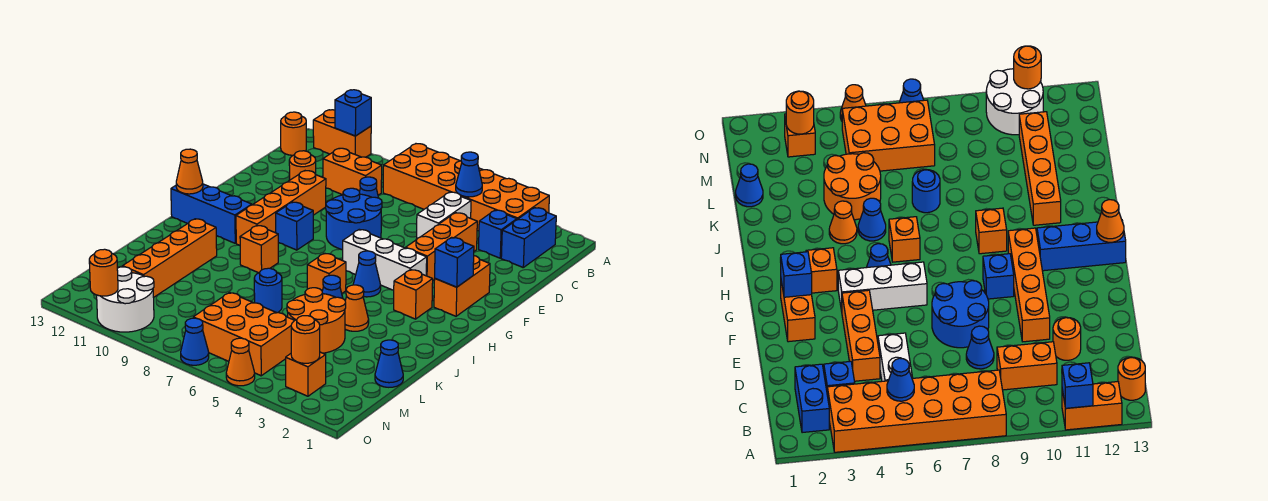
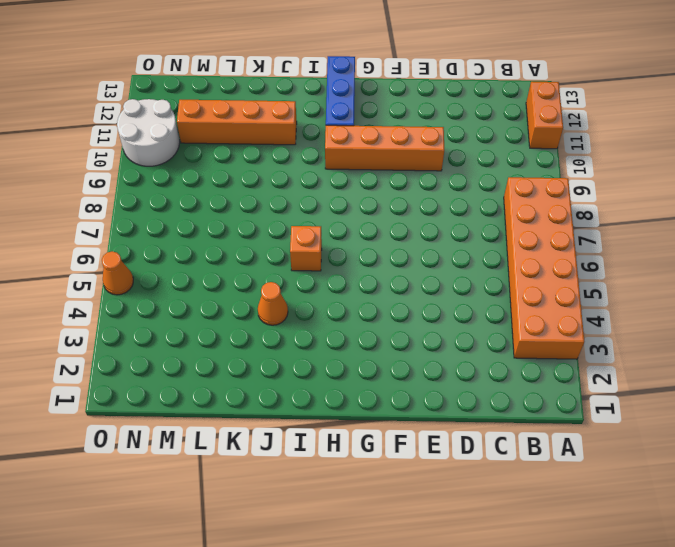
none -> blue brick B2:C2 level 1
none -> orange round brick B13 level 1
none -> blue brick C3 level 1
none -> white brick C5:D5 level 1

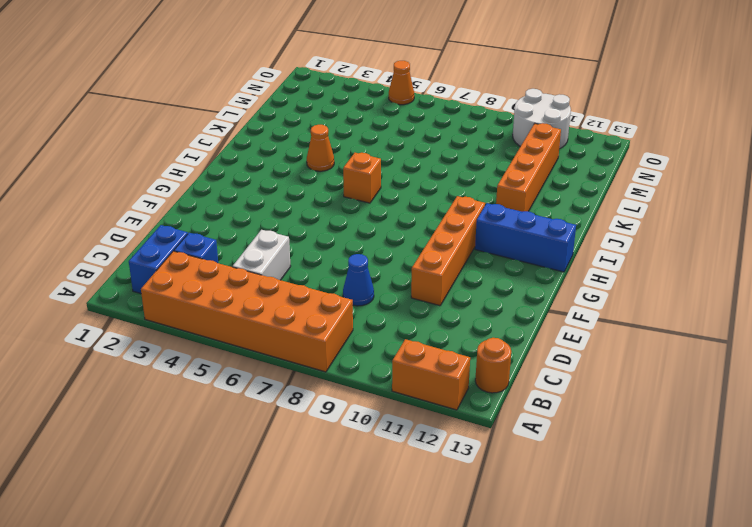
none -> orange brick C9:C10 level 1
none -> orange brick D4:F4 level 1
none -> orange round brick D11 level 1
none -> blue round brick E7:F8 level 1

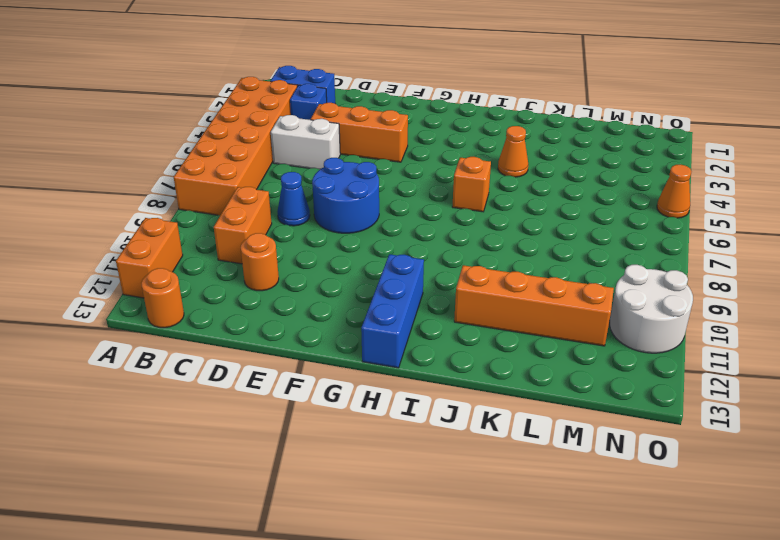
none -> orange brick E10:H10 level 1
none -> orange brick F2:G2 level 1
none -> white brick G4:G6 level 1
none -> blue brick G9 level 1

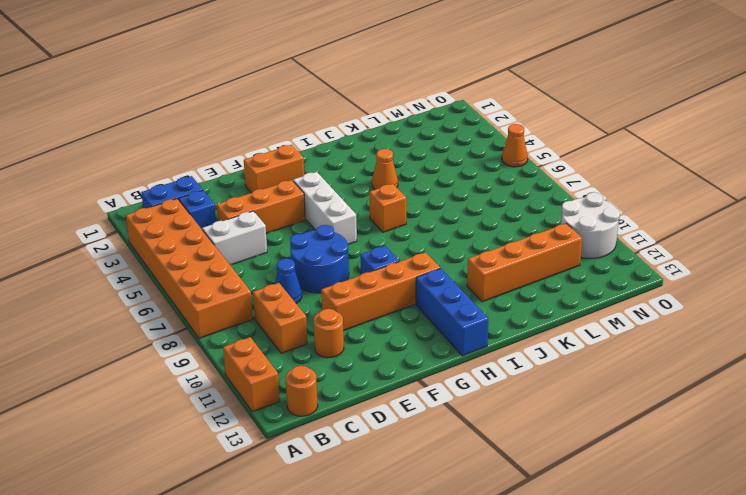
none -> orange brick H3 level 1
none -> blue cone H5 level 1
none -> orange brick I9 level 1
none -> blue cone J5 level 1

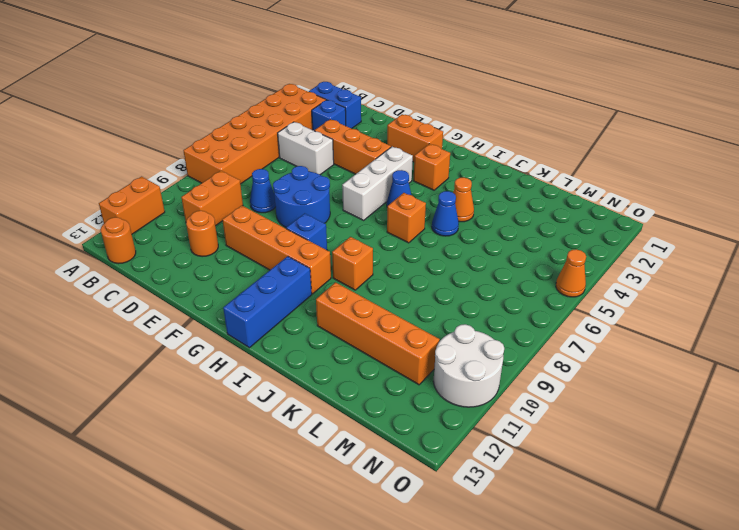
none -> orange round brick K4:L5 level 1
none -> blue round brick K7 level 1
none -> blue cone L1 level 1
none -> orange brick M5:N7 level 1

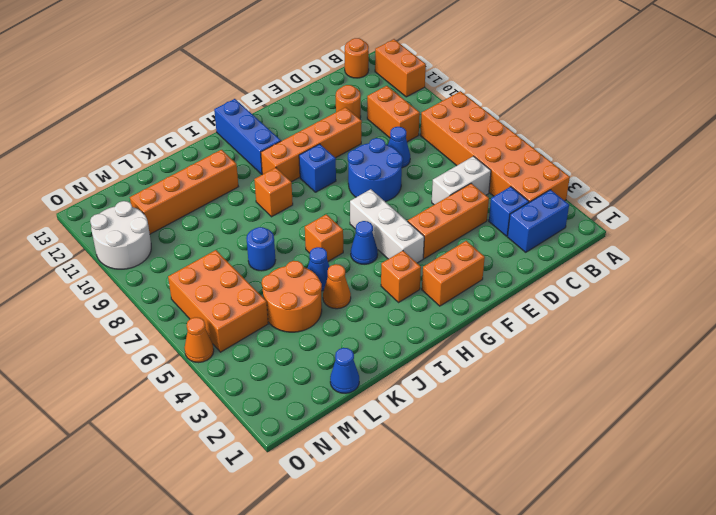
none -> orange brick N3 level 1
none -> blue cone O7 level 1
none -> blue brick A11 level 2
none -> blue cone B5 level 2

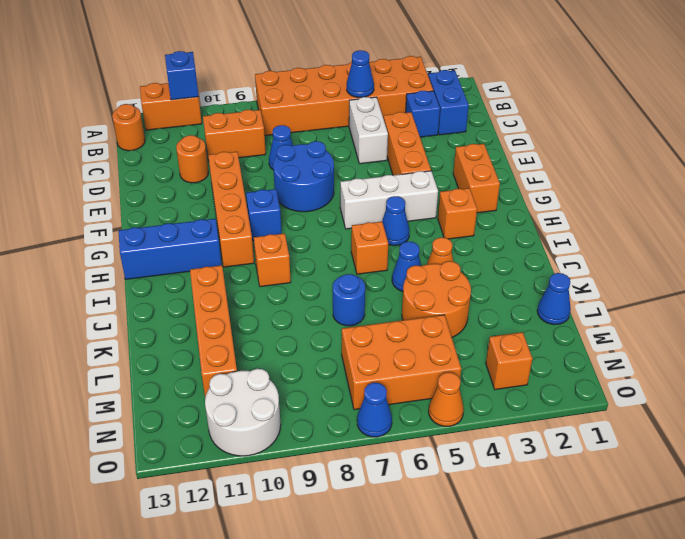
none -> blue brick G2 level 2
none -> orange cone H13 level 2
none -> orange round brick N3 level 2
none -> orange round brick O11 level 2

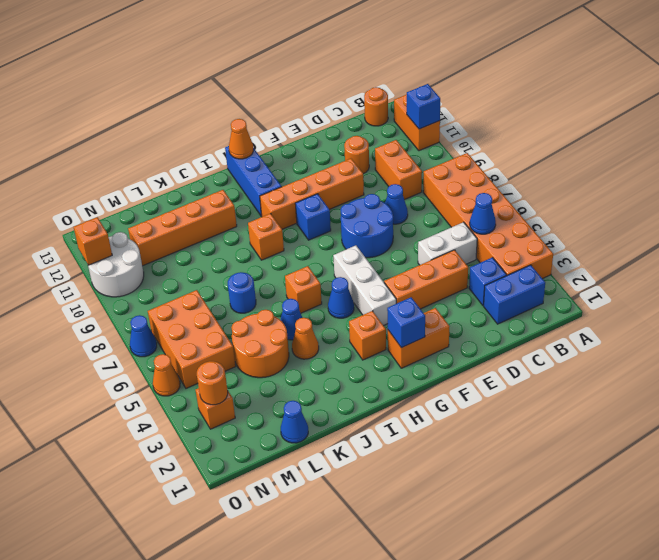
orange brick O11 level 2 -> orange round brick O11 level 2

